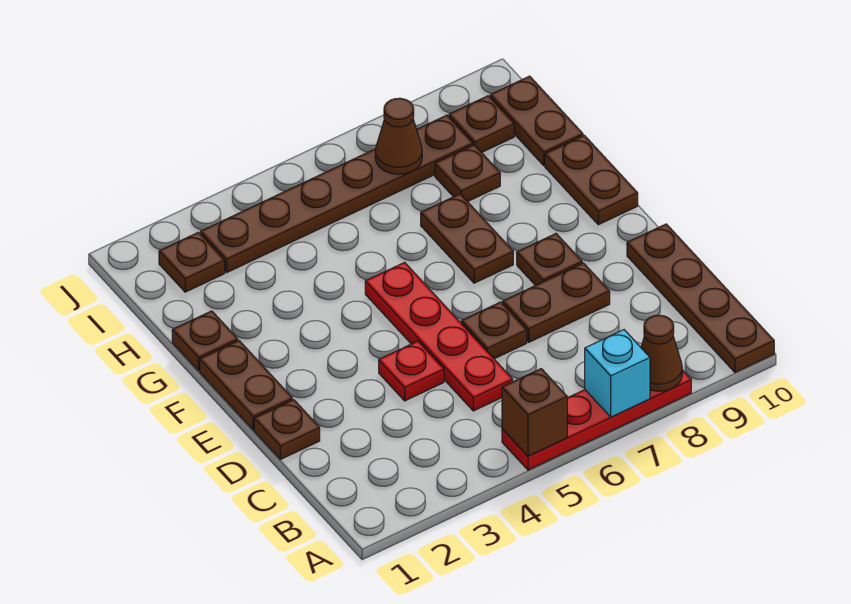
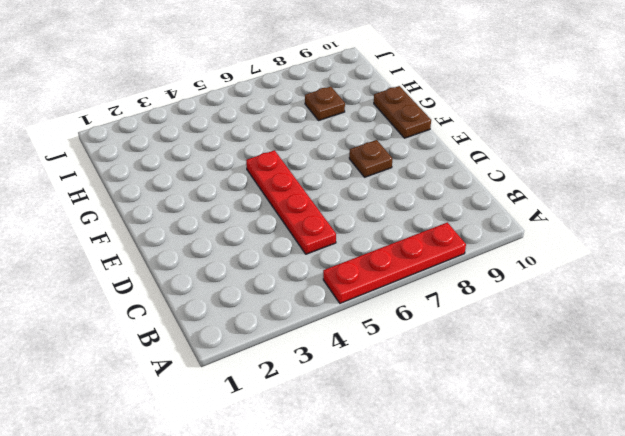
none -> brown plate A10:D10 level 1
none -> brown plate D1 level 1
none -> red plate D4 level 1

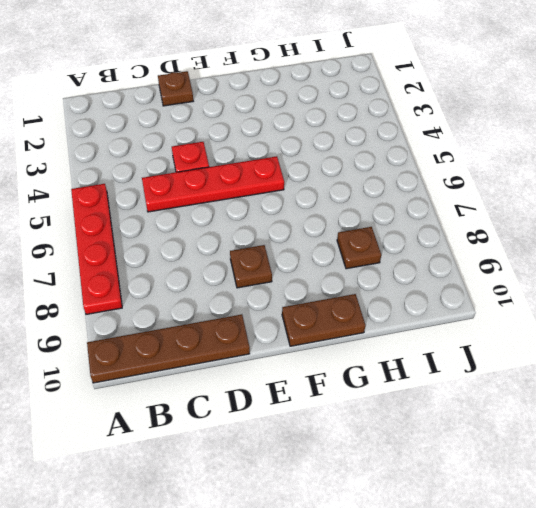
none -> brown plate D6 level 1
none -> brown plate D7:D8 level 1
none -> brown plate E1:F1 level 1

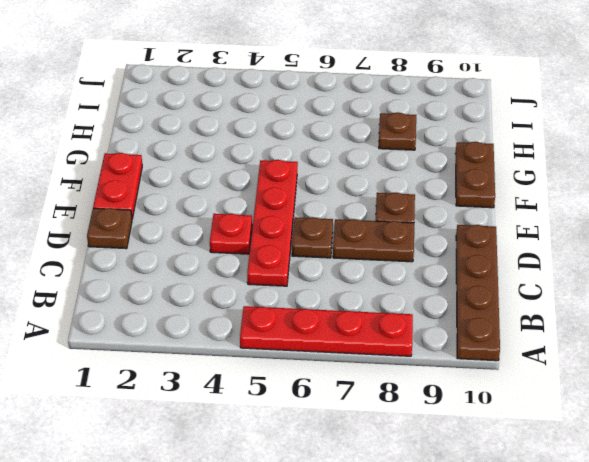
red plate E1:F1 level 1 -> brown plate E1:F1 level 1
none -> brown plate F7:G7 level 1
none -> brown plate G1 level 1
none -> brown plate H10:I10 level 1

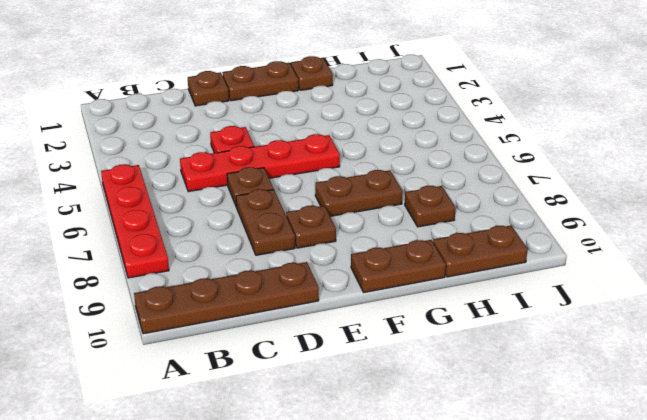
none -> brown plate I2 level 1
none -> brown plate I3:I8 level 1
none -> brown plate I9 level 1

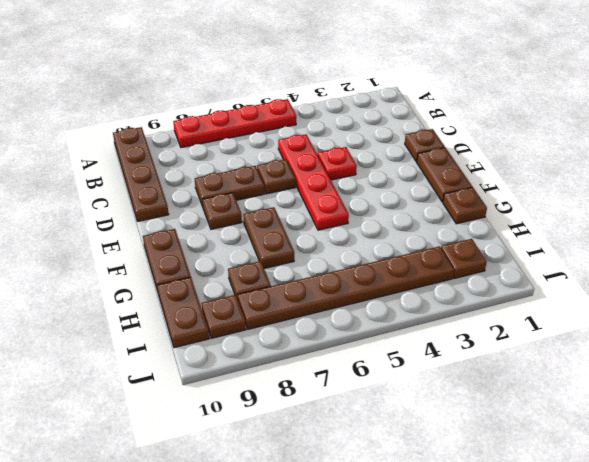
none -> brown brick A5 level 2
none -> cyan brick A7 level 2
none -> brown cone A8 level 2

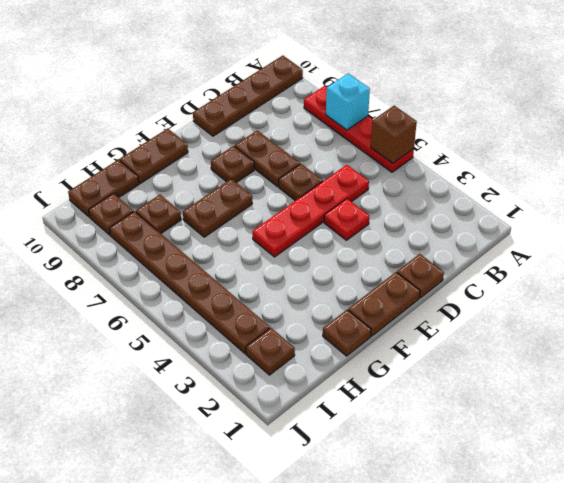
none -> brown cone A8 level 2
none -> brown cone I7 level 2

